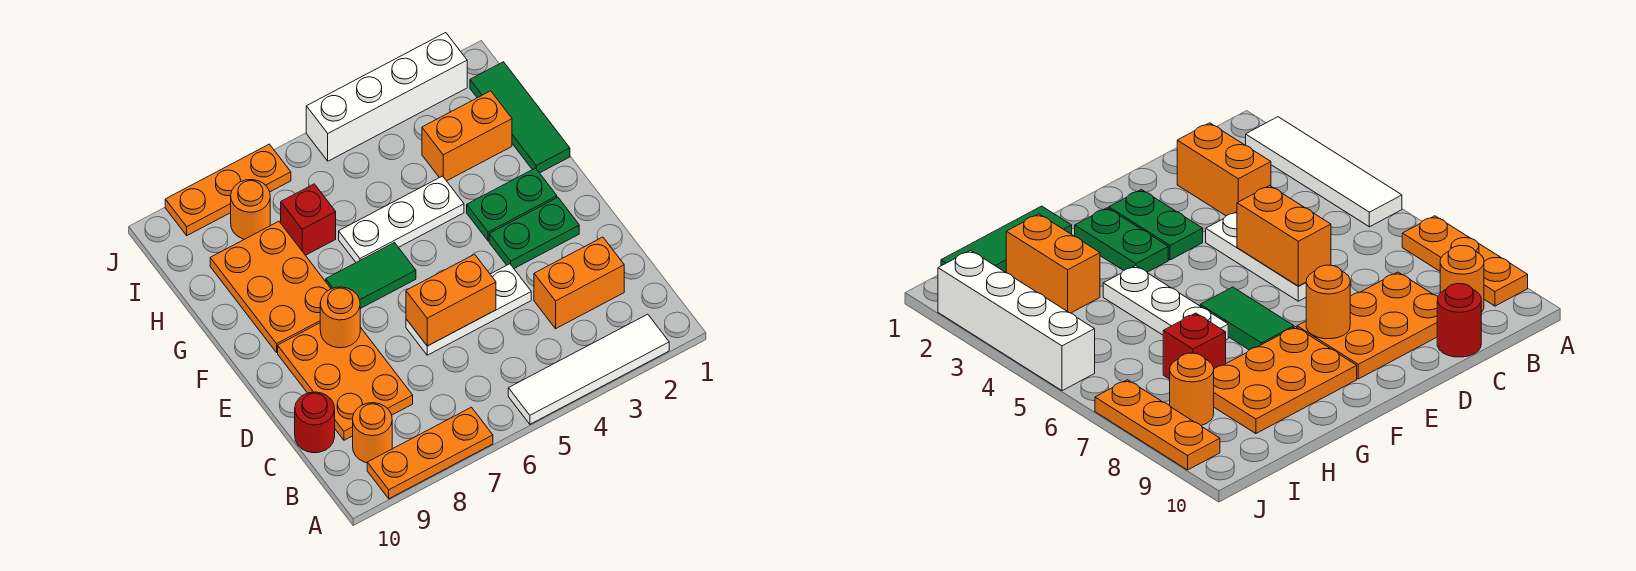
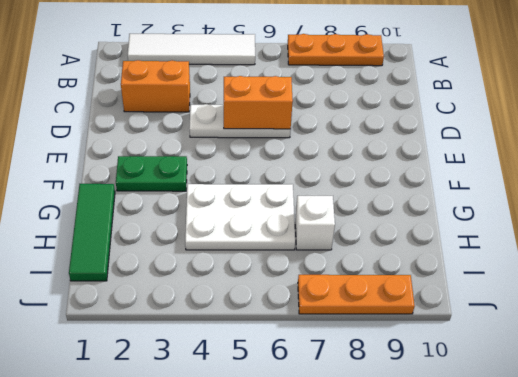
white plate G4:H6 level 1 -> white plate G4:G6 level 1
white brick H7 level 1 -> red brick H7 level 1
none -> orange round brick B9 level 1
none -> orange plate C8:E9 level 1
none -> red round brick C10 level 1

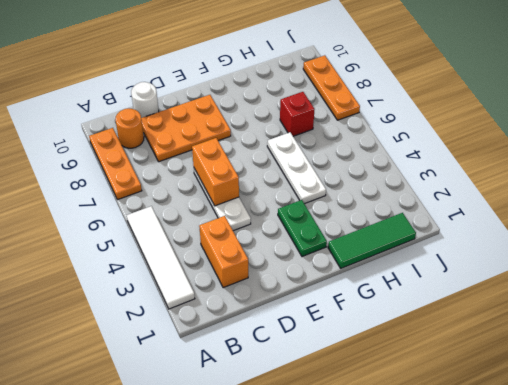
white round brick C10 level 1 -> red round brick C10 level 1
none -> green plate E2:E3 level 1
none -> green tile F6:F7 level 1
none -> orange plate F8:H9 level 1

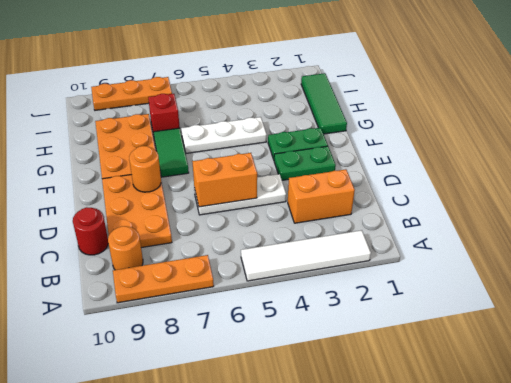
green tile F7:G7 level 1 -> green tile F6:F7 level 1
none -> orange brick H2:H3 level 1
none -> orange round brick I8 level 1
none -> white brick J2:J5 level 1

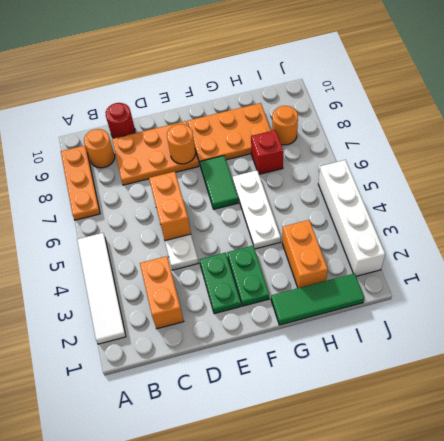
none -> orange plate J7:J9 level 1

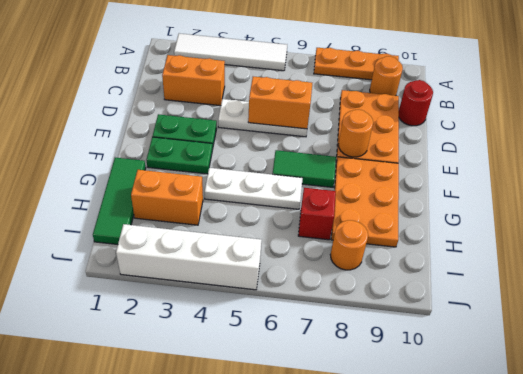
none -> orange plate J7:J9 level 1

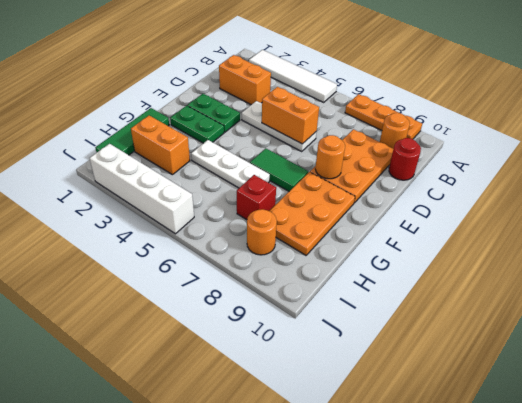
none -> orange plate J7:J9 level 1

